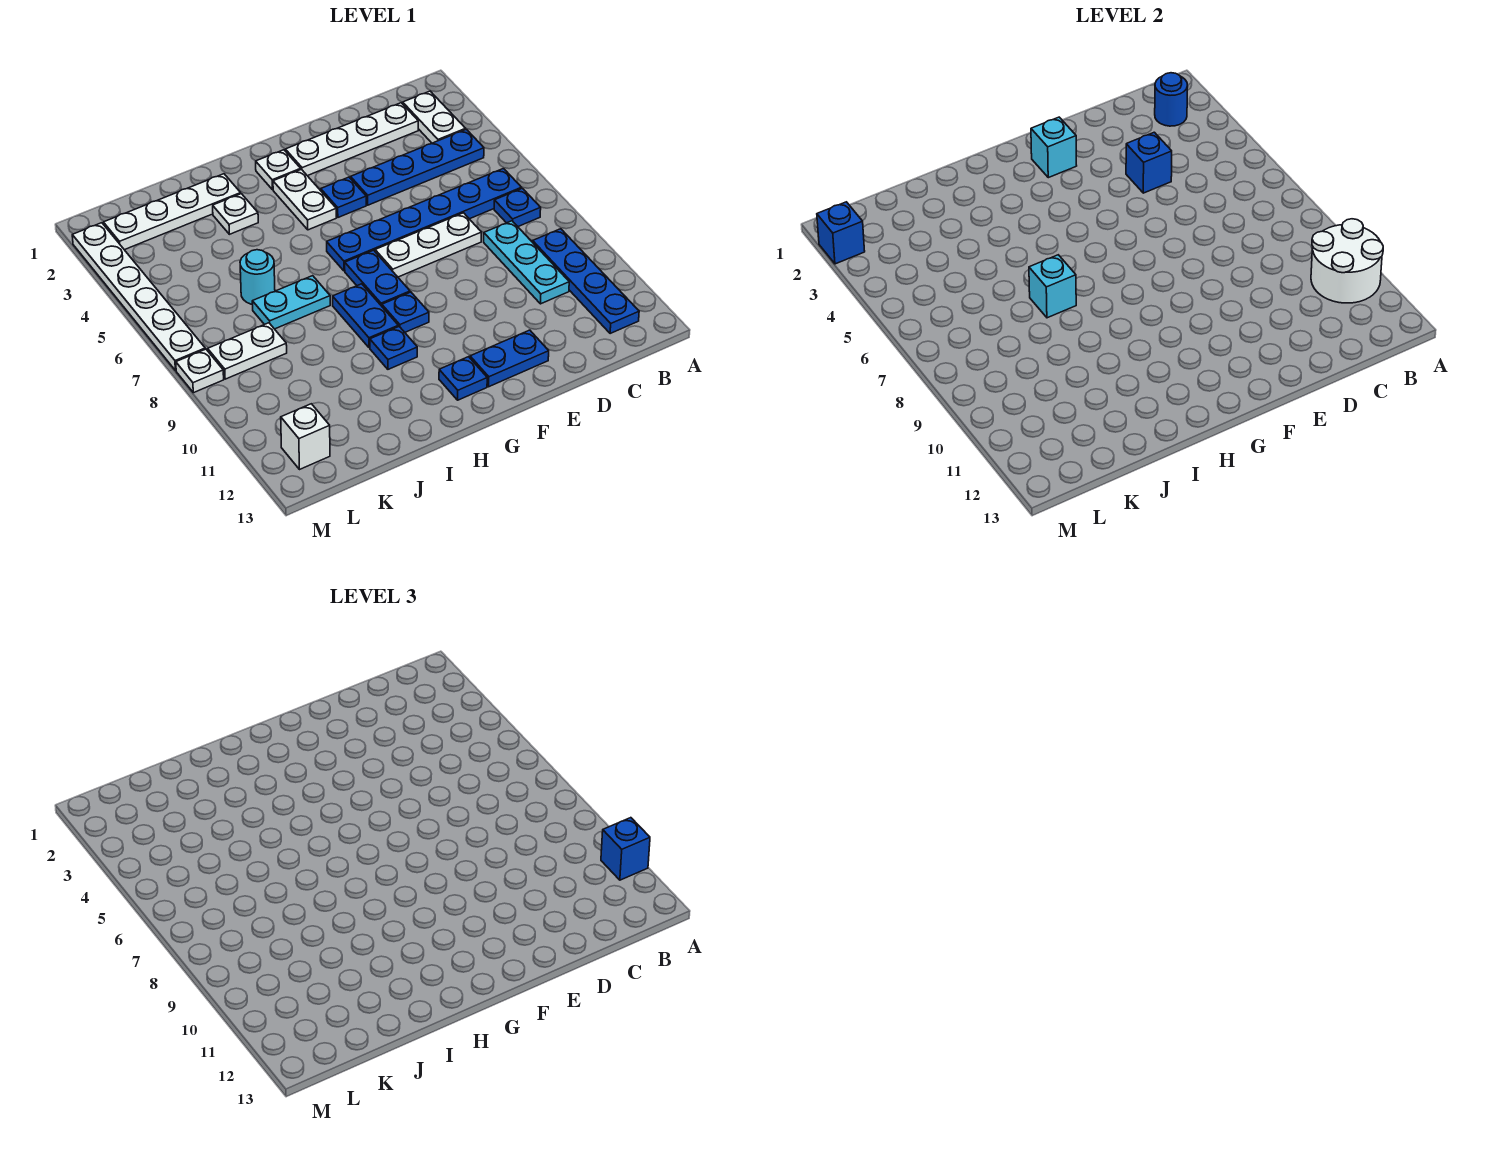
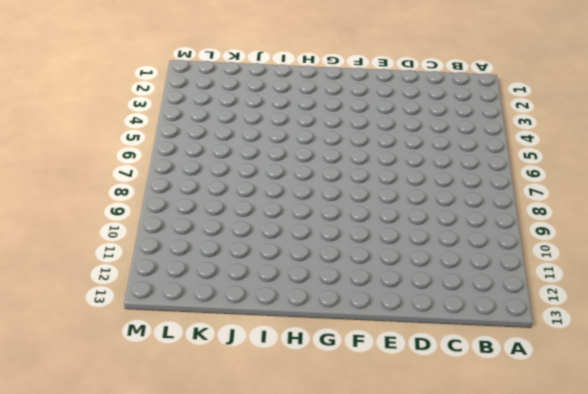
none -> white plate B2:B3 level 1
none -> blue plate B4:E4 level 1
none -> blue plate B6:G6 level 1
none -> blue plate B7 level 1

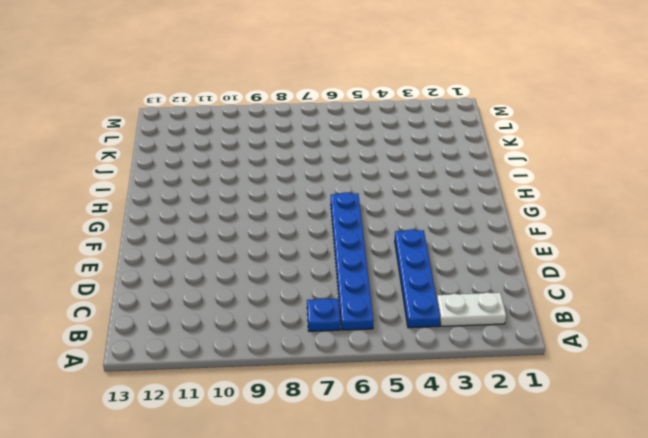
none -> blue plate B9:B12 level 1
none -> white plate C2:F2 level 1
none -> cyan plate C8:C10 level 1
none -> white plate D7:F7 level 1

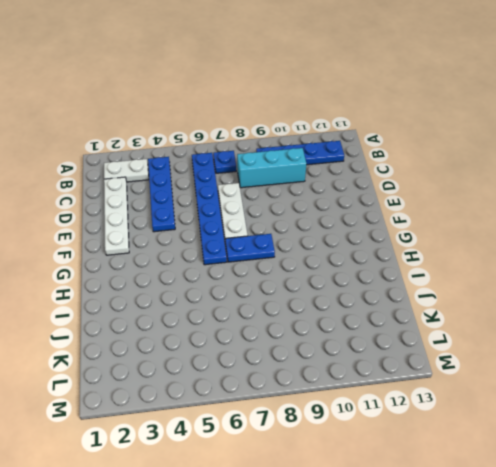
cyan brick C8:C10 level 1 -> cyan plate C8:C10 level 1
none -> blue plate E12:F12 level 1
none -> blue plate F4 level 1
none -> white plate G2 level 1
none -> white plate G3:G4 level 1

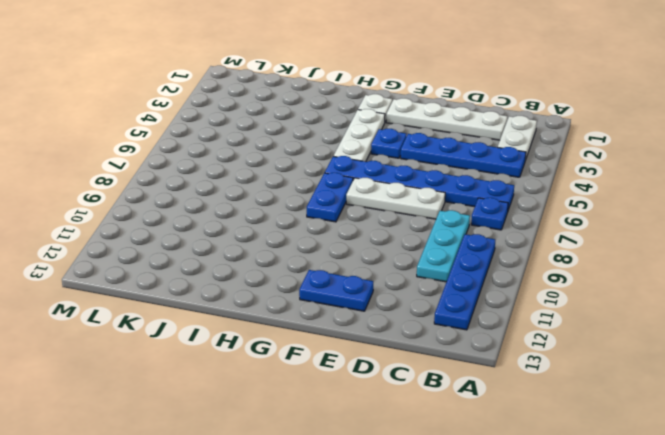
white plate G3:G5 level 1 -> white plate G3:G4 level 1
none -> blue plate G9 level 1
none -> blue plate G12 level 1
none -> blue plate H8:H9 level 1
none -> blue plate H10 level 1

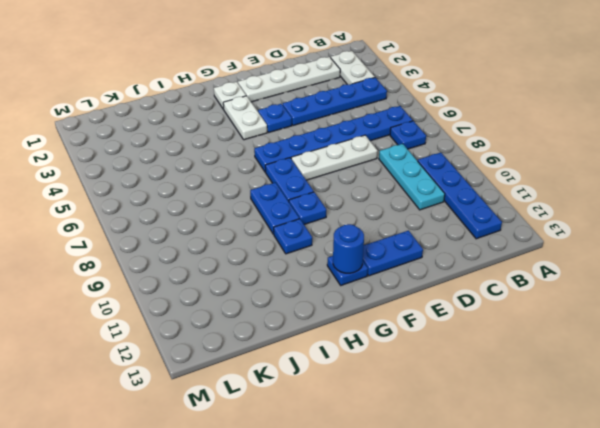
blue round brick G12 level 2 -> blue round brick B2 level 2
none -> white plate I2:L2 level 1
none -> white plate I3 level 1
none -> cyan plate I7:J7 level 1
none -> cyan round brick J6 level 1

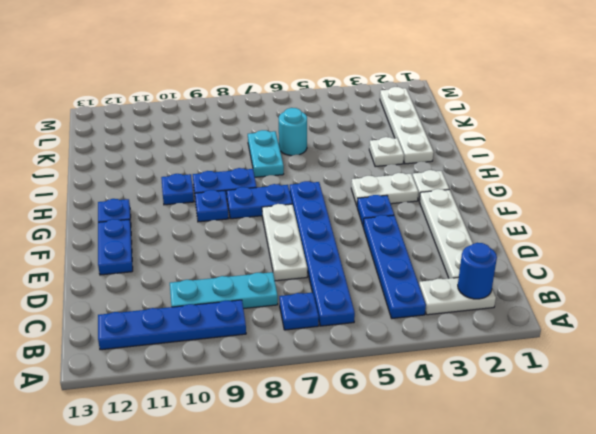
none -> white plate K8:L8 level 1
none -> white brick L12 level 1
none -> white plate M2:M7 level 1
none -> white plate M8 level 1

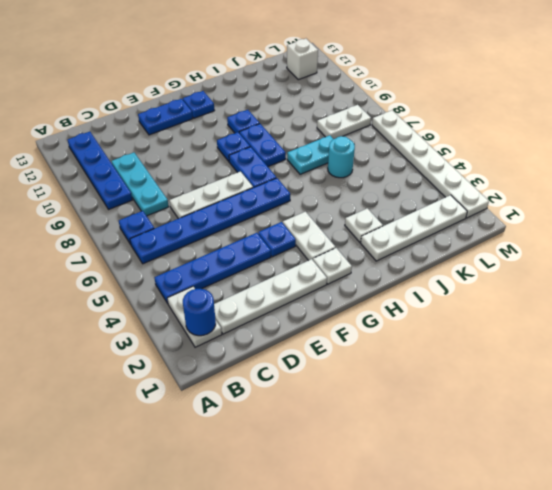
none -> white plate M8 level 1
none -> white round brick A10:B11 level 2
none -> blue brick D4 level 2
none -> cyan brick F2 level 2

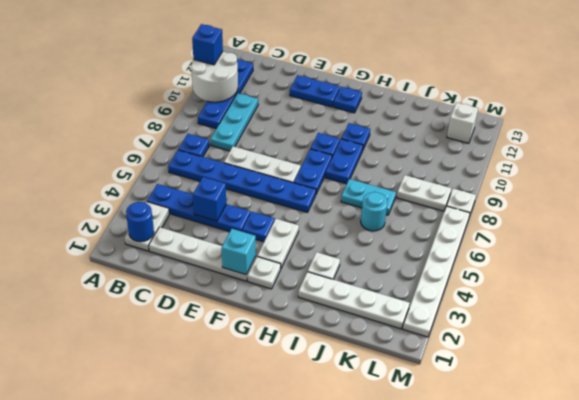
none -> cyan brick I7 level 2
none -> blue brick M2 level 2

